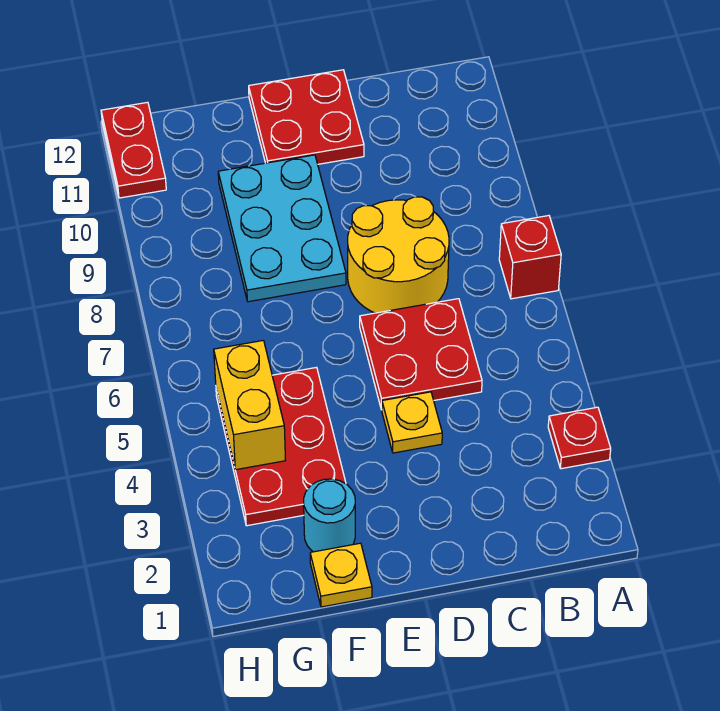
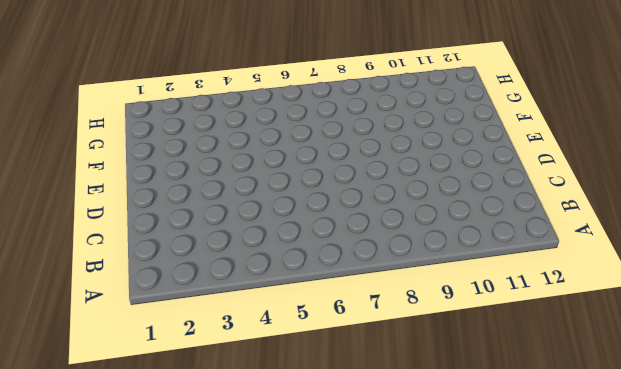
none -> red plate A3 level 1
none -> red brick A7 level 1
none -> red plate C5:D6 level 1

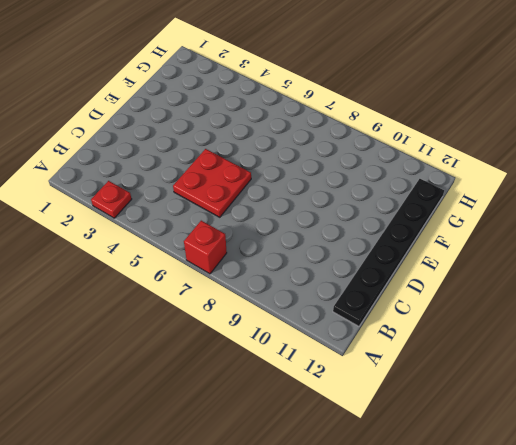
black plate B12:G12 level 1 -> red plate D11:E12 level 1
none -> yellow round brick C7:D8 level 1
none -> yellow plate D4 level 1
none -> cyan plate E8:F10 level 1

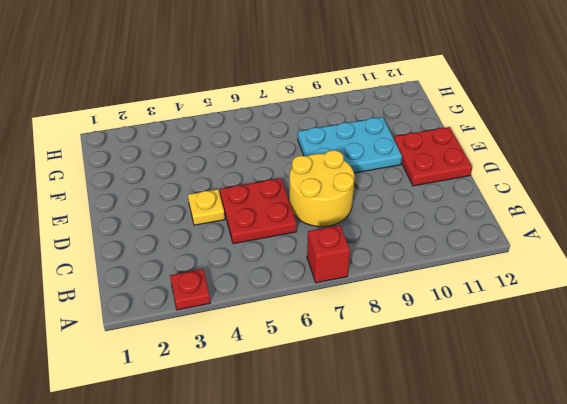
none -> yellow plate F1 level 1
none -> cyan round brick F2 level 1
none -> red plate F3:G5 level 1

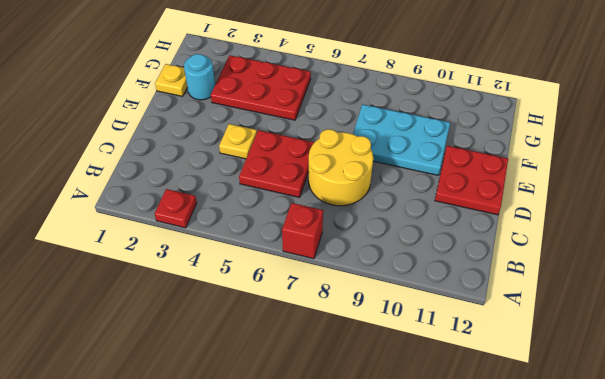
none -> red plate H11:H12 level 1
none -> yellow brick G4:G5 level 2

